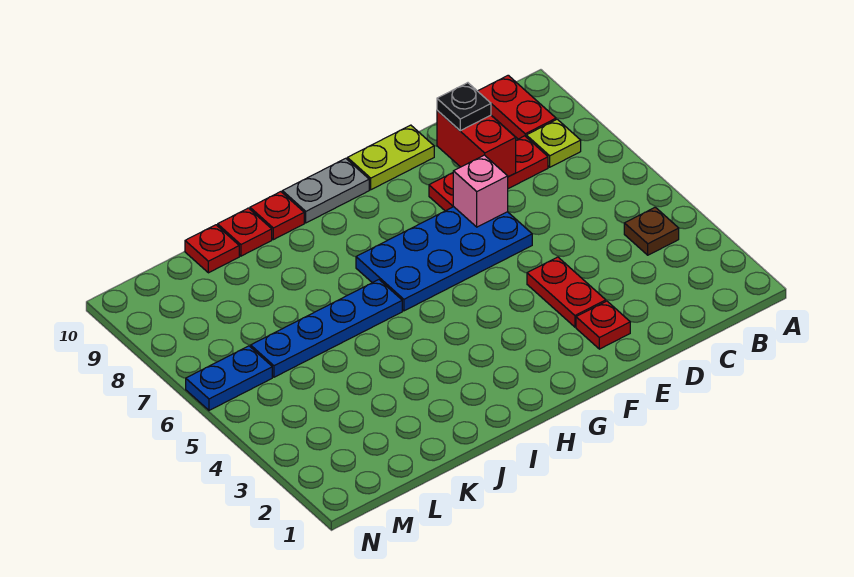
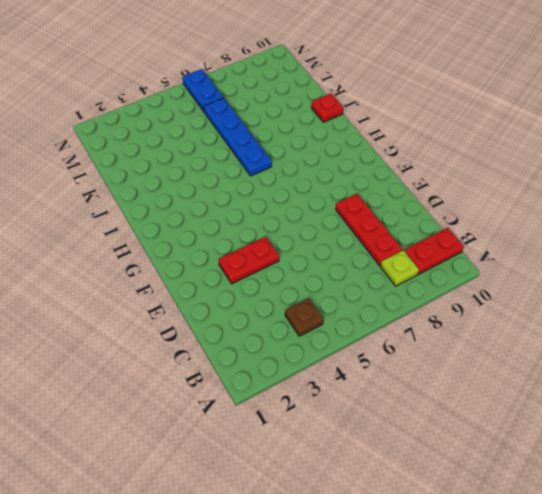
none -> red plate E2 level 1
none -> blue plate E6:H7 level 1
none -> lime plate E10:F10 level 1

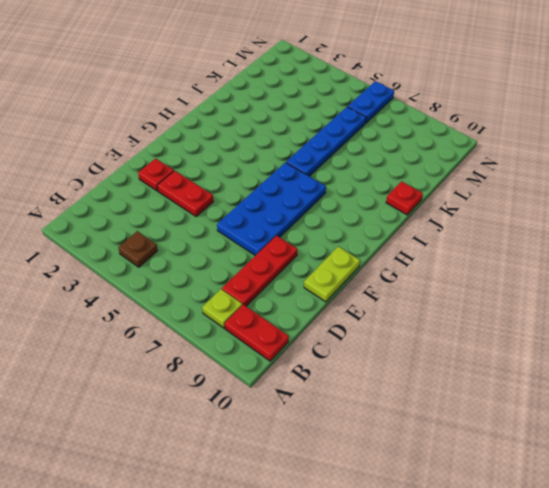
none -> grey plate G10:H10 level 1
none -> red plate I10 level 1
none -> red plate K10 level 1

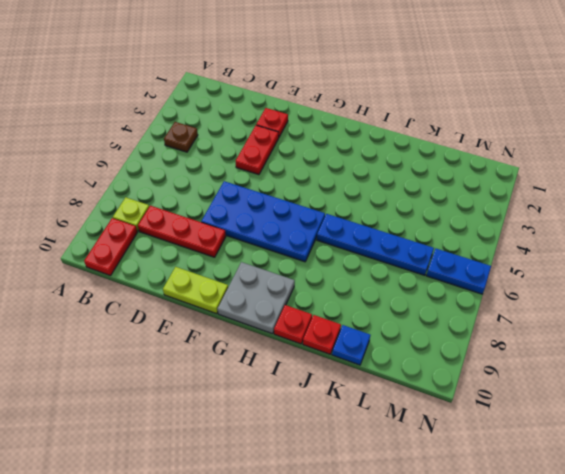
grey plate G9:H10 level 1 -> grey plate G10:H10 level 1
blue plate K10 level 1 -> red plate K10 level 1
none -> red brick D8:D9 level 2
none -> pink brick E7 level 2
none -> black plate D9 level 3

